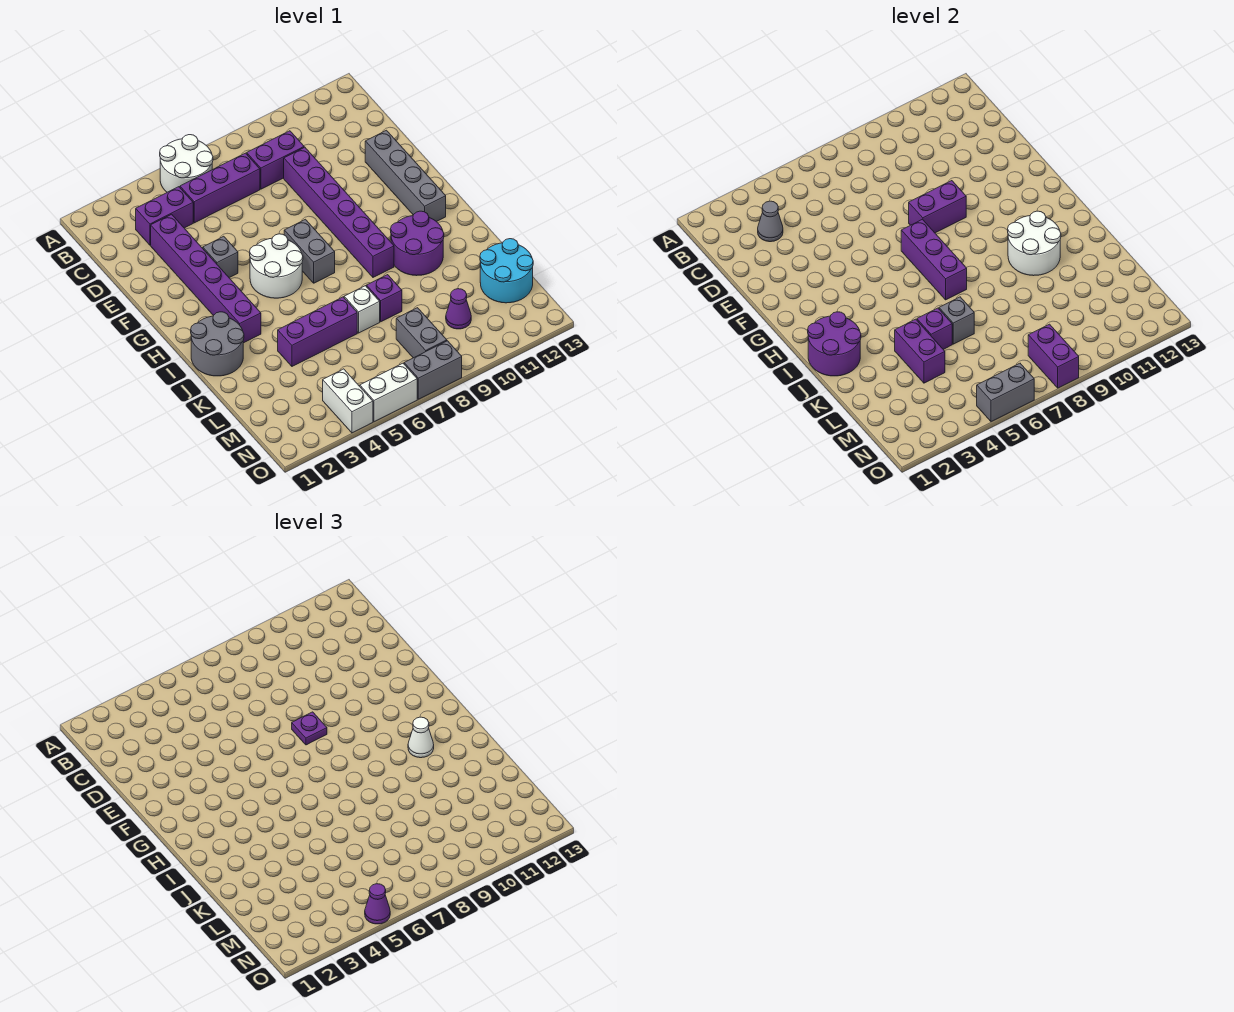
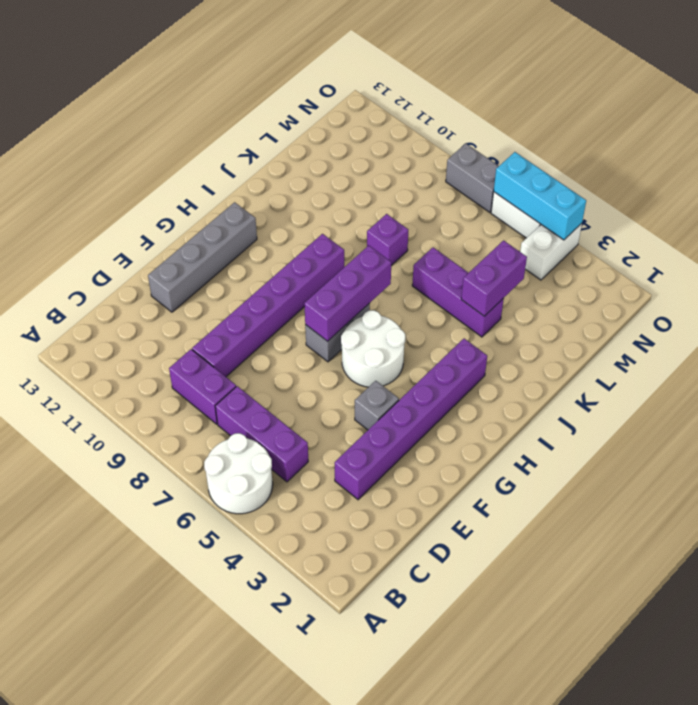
cyan brick O4:O6 level 2 -> grey brick O5:O6 level 2
none -> purple brick C3:C4 level 1
none -> grey round brick I1:J2 level 1
none -> purple round brick I10:J11 level 1
none -> white brick K7 level 1

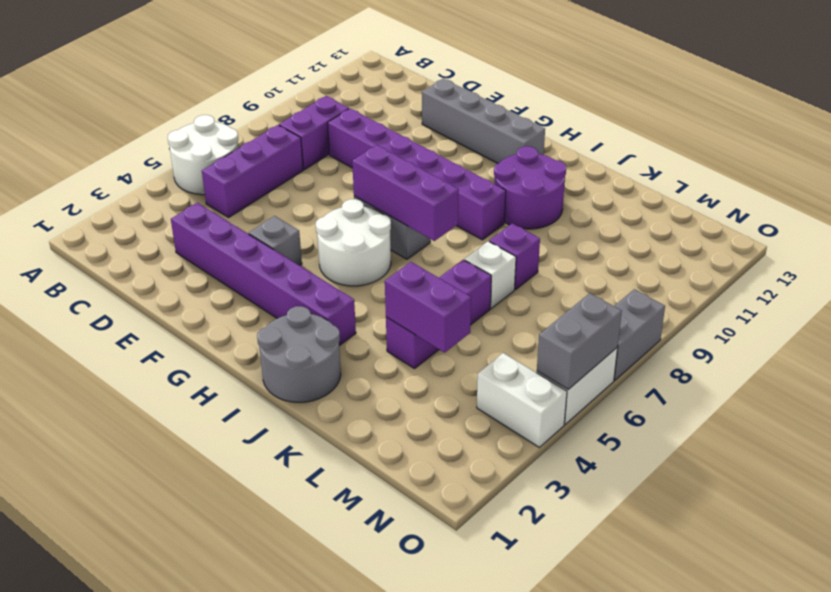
none -> purple brick C3:C4 level 1
none -> cyan round brick L12:M13 level 1
none -> grey brick M8:N8 level 1
none -> purple cone M10 level 1

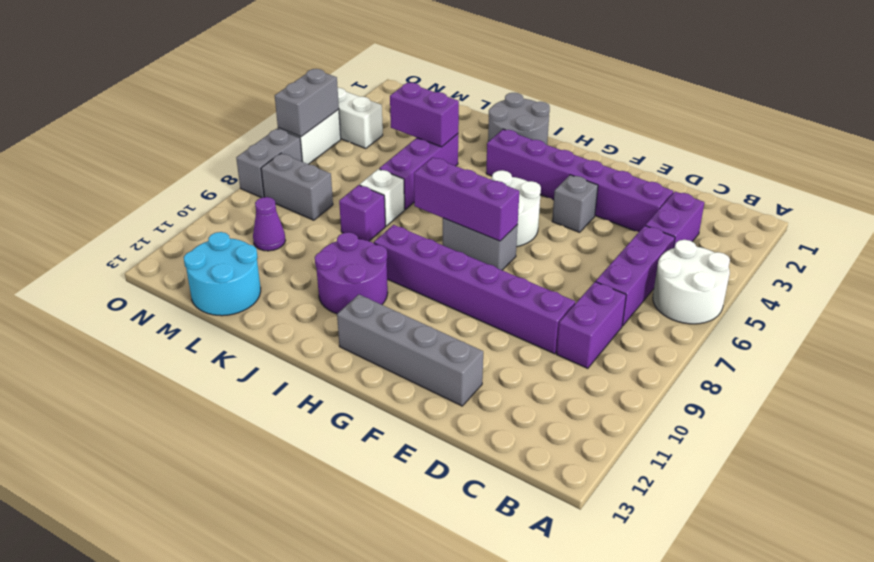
none -> grey cone C3 level 2
none -> purple brick F8:F9 level 2
none -> purple round brick I1:J2 level 2
none -> white round brick I10:J11 level 2

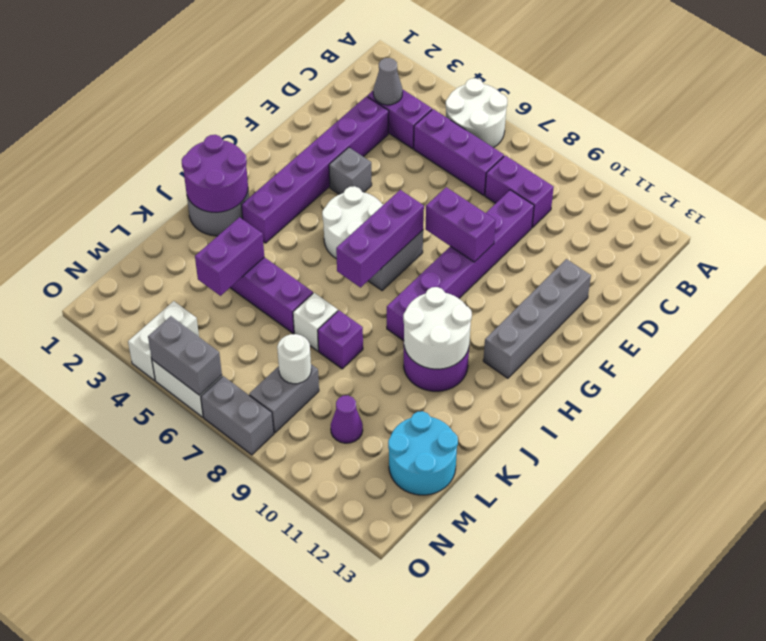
white round brick M8 level 2 -> none
none -> purple brick K5 level 2
none -> grey brick K6 level 2
none -> purple brick N8:O8 level 2
none -> purple plate F8 level 3

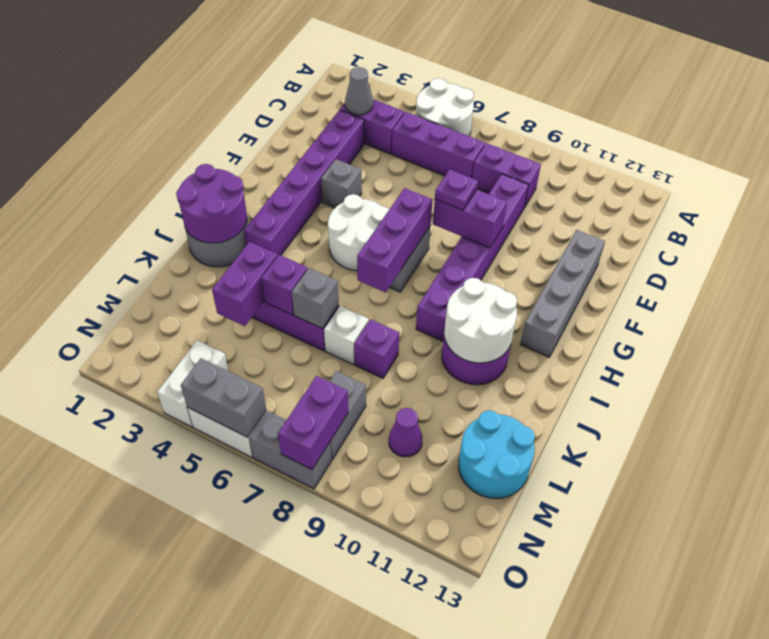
none -> white cone I11 level 3
none -> purple cone O5 level 3

